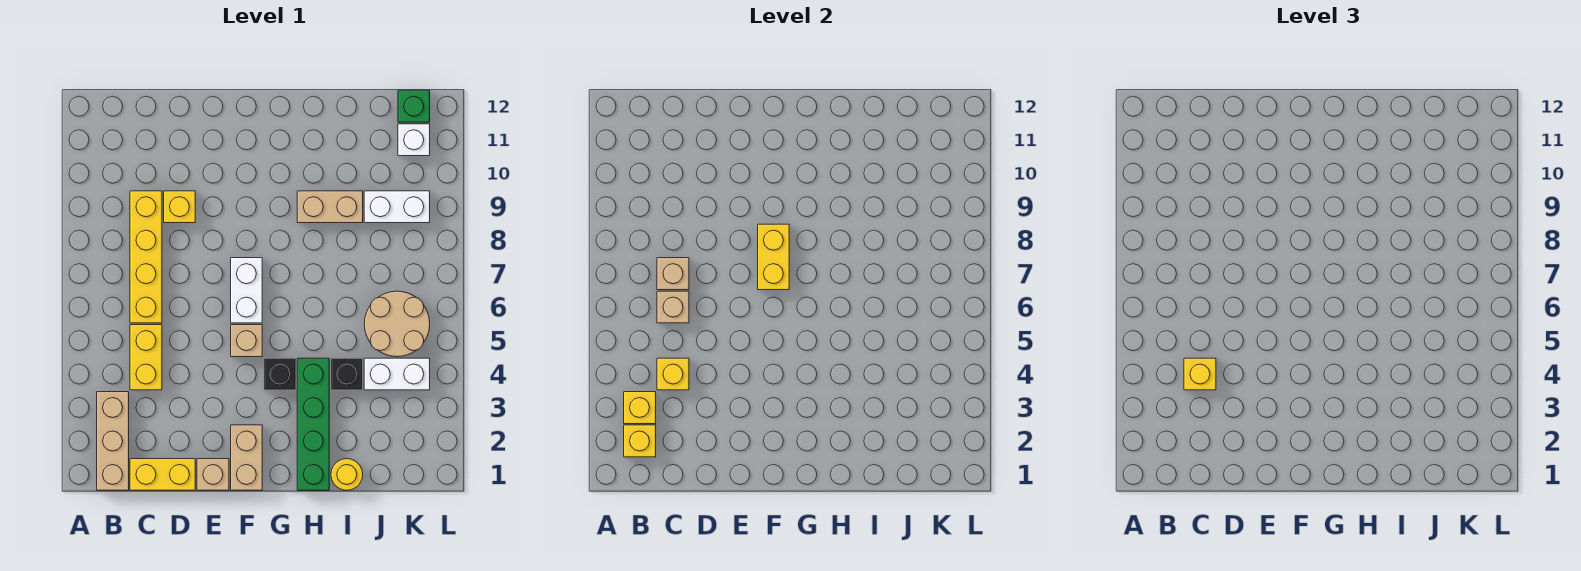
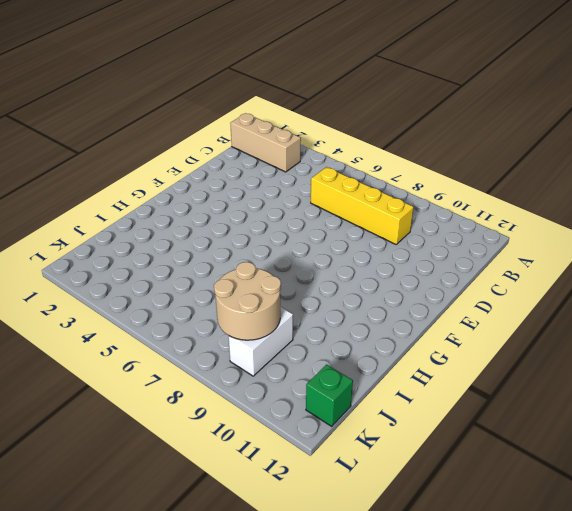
tan round brick J8:K9 level 2 -> tan round brick J5:K6 level 1
none -> yellow brick C1:D1 level 1
none -> yellow brick C4:C5 level 1
none -> yellow brick D9 level 1

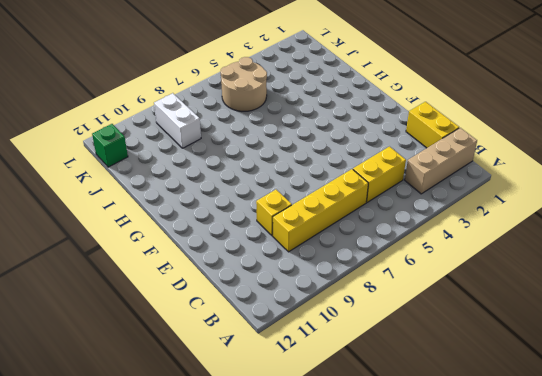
none -> tan brick E1 level 1
none -> tan brick F1:F2 level 1
none -> tan brick F5 level 1

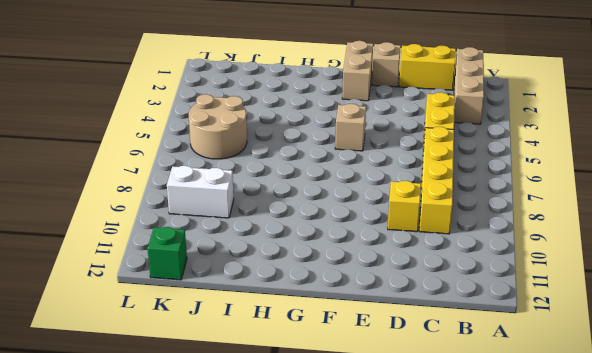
none -> white brick F6:F7 level 1
none -> black brick G4 level 1
none -> green brick H1:H4 level 1

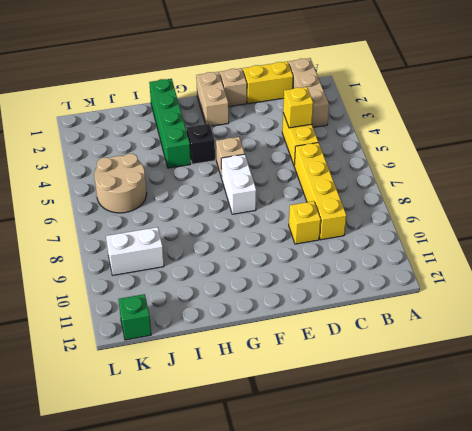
none -> tan brick H9:I9 level 1
none -> yellow round brick I1 level 1
none -> black brick I4 level 1

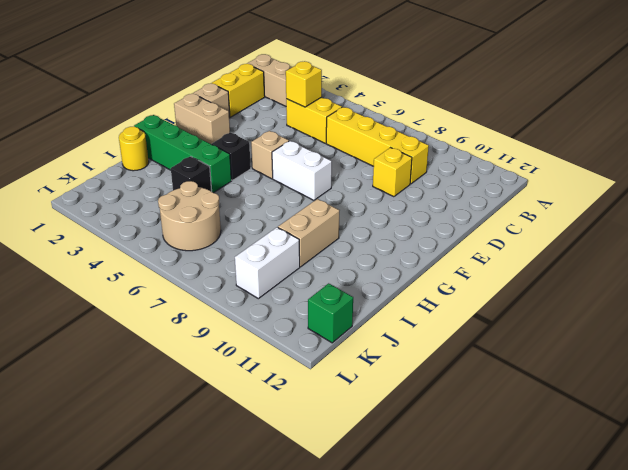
none -> white brick J4:K4 level 1
none -> white brick K11 level 1
none -> yellow brick B2 level 2

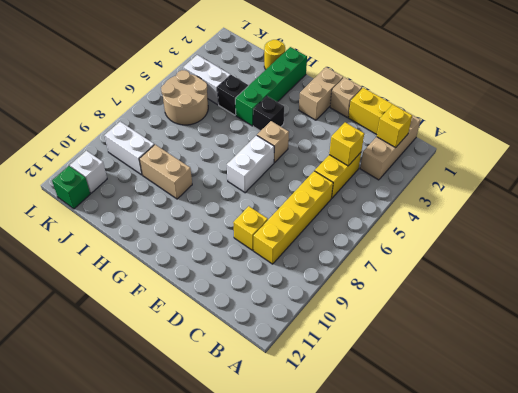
none -> yellow brick B3 level 2
none -> tan brick C6 level 2
none -> tan brick C7 level 2

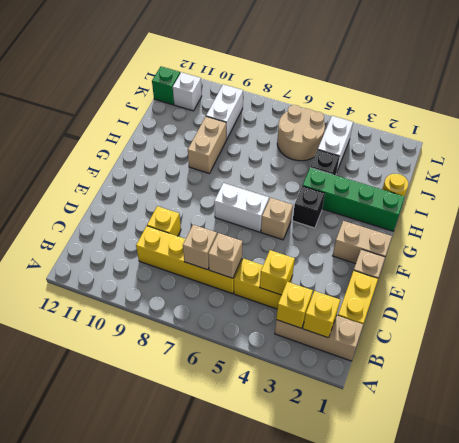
none -> yellow brick F7:F8 level 2
none -> yellow brick C4 level 3

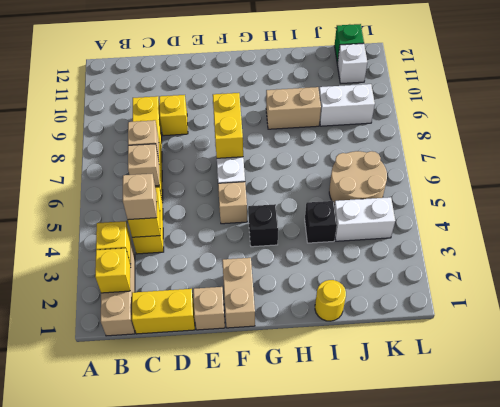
tan brick C4 level 3 -> yellow brick C4 level 3
none -> green brick H1:H4 level 1

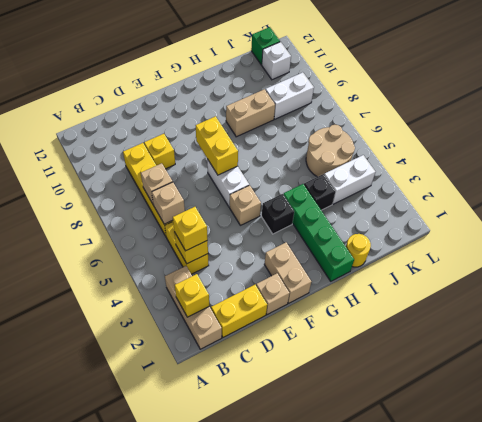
none -> yellow brick B3 level 2

